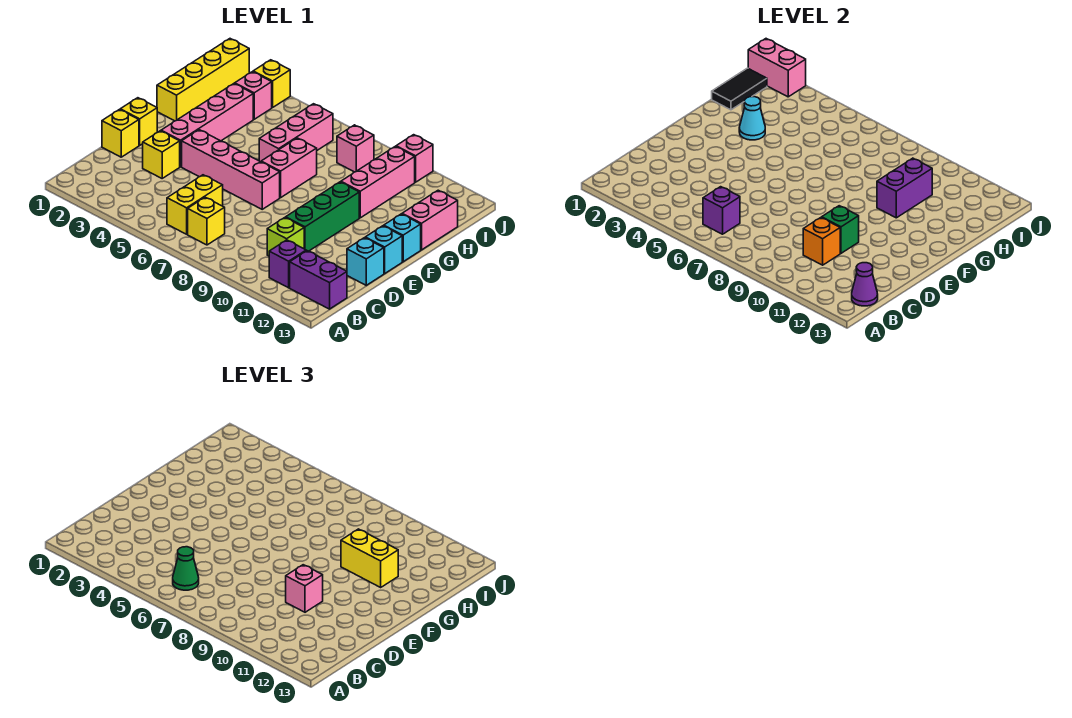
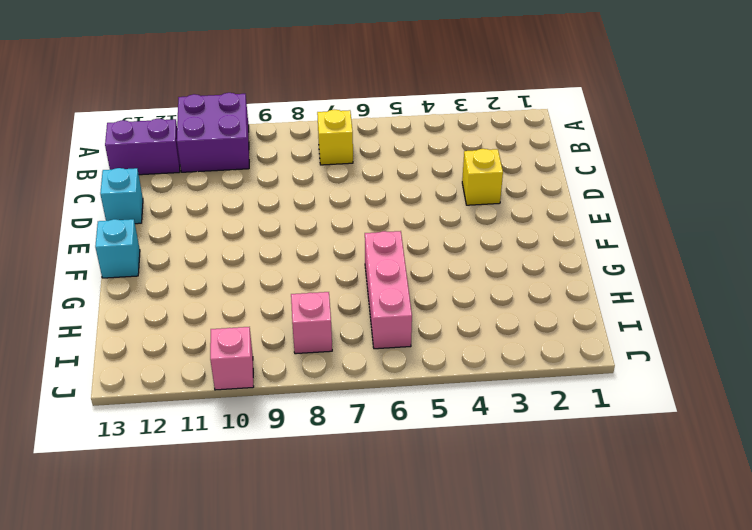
purple brick A10:B11 level 1 -> purple brick B11 level 1
none -> yellow brick B6:C6 level 1
none -> lime brick C10 level 1
none -> yellow brick D1 level 1
none -> green brick D10:F10 level 1

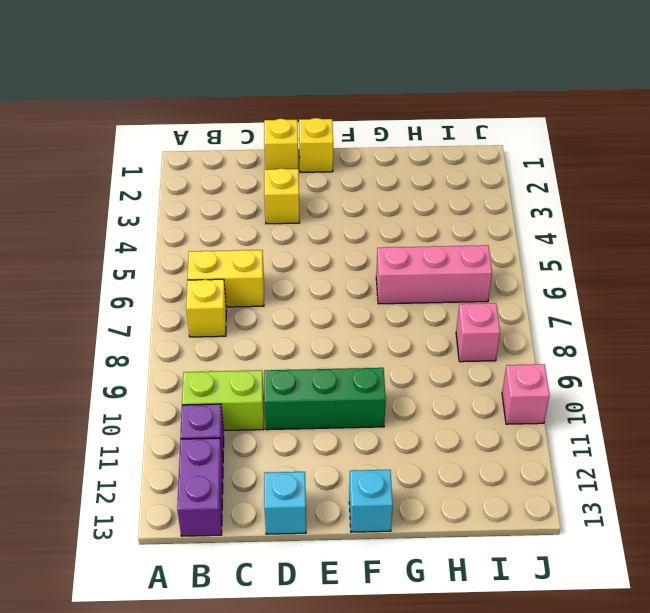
lime brick B10:C10 level 1 -> lime brick C10 level 1
none -> pink brick E3:H3 level 1
none -> pink brick E4:E7 level 1
none -> cyan brick E13 level 1
none -> pink brick F7:G7 level 1

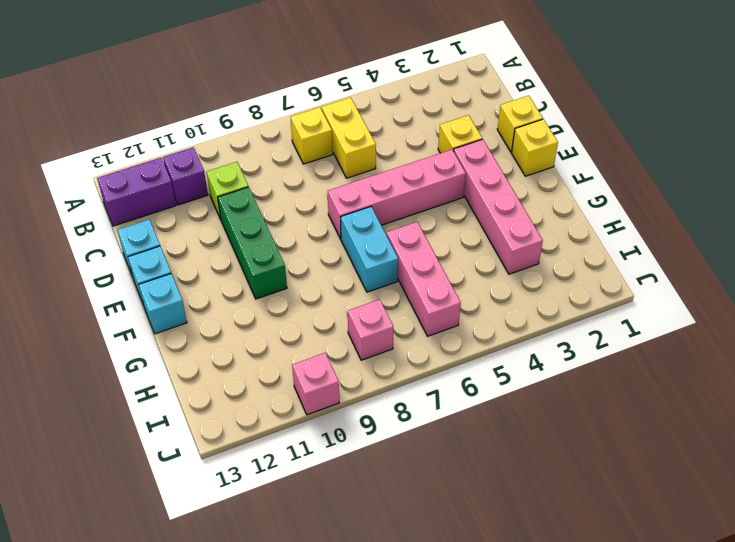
cyan brick F7:G7 level 1 -> pink brick F7:G7 level 1
none -> yellow brick G1:J1 level 1
none -> pink brick G10:I10 level 1
none -> pink brick G13:H13 level 1
none -> pink brick I3 level 1

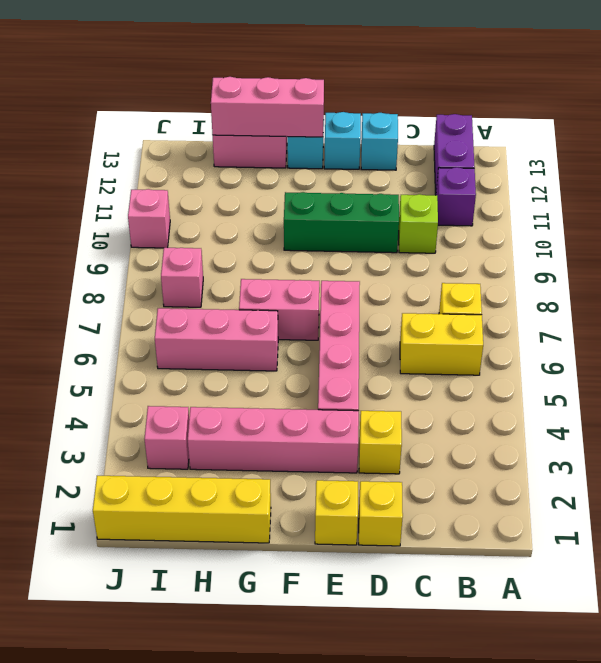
pink brick F13:H13 level 2 -> pink brick G10:I10 level 1
none -> yellow brick J3 level 1
none -> purple brick B6 level 2
none -> purple cone B13 level 2
none -> orange brick C10 level 2

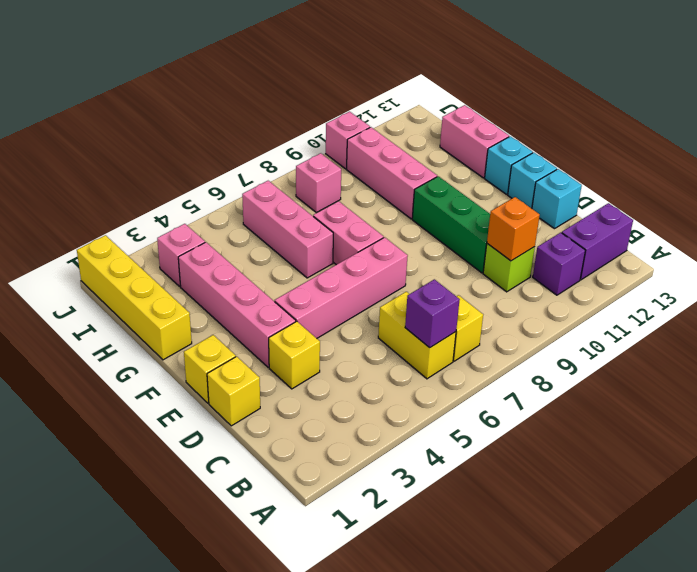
none -> yellow brick J3 level 1
none -> purple cone B13 level 2
none -> green brick D10 level 2
none -> cyan cone G3 level 2

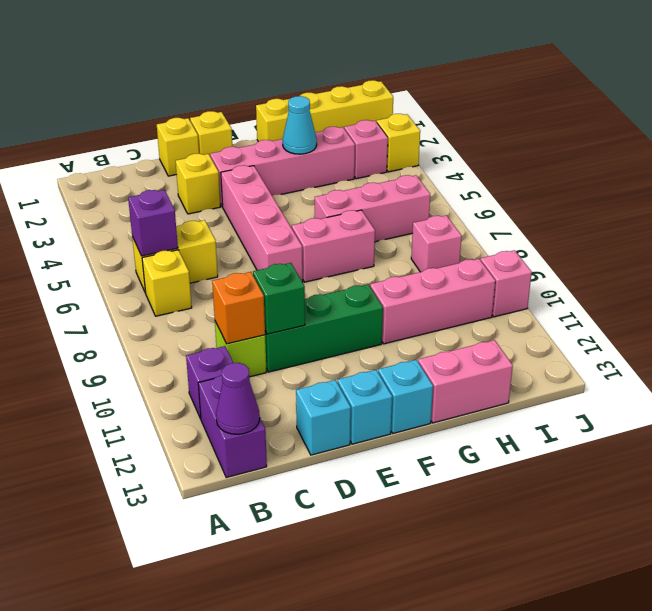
none -> purple brick G10:H10 level 2
none -> black tile H1:I1 level 2
none -> pink brick J1:J2 level 2
none -> green cone B6 level 3

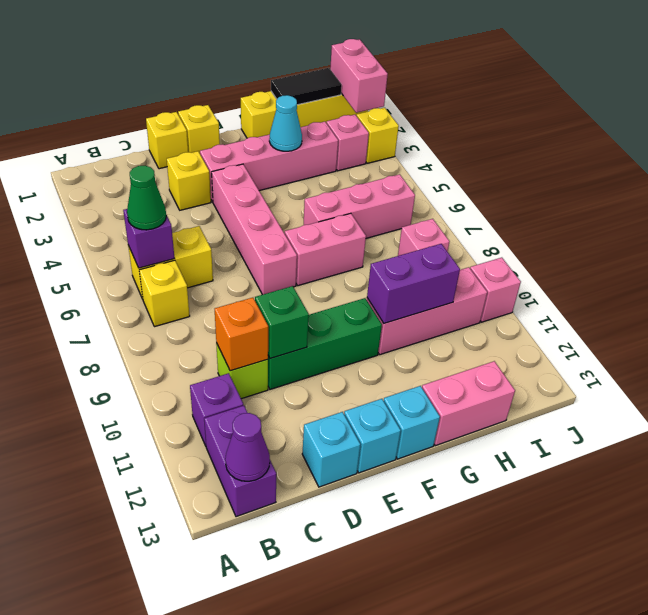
none -> pink brick D10 level 3
none -> yellow brick G10:G11 level 3

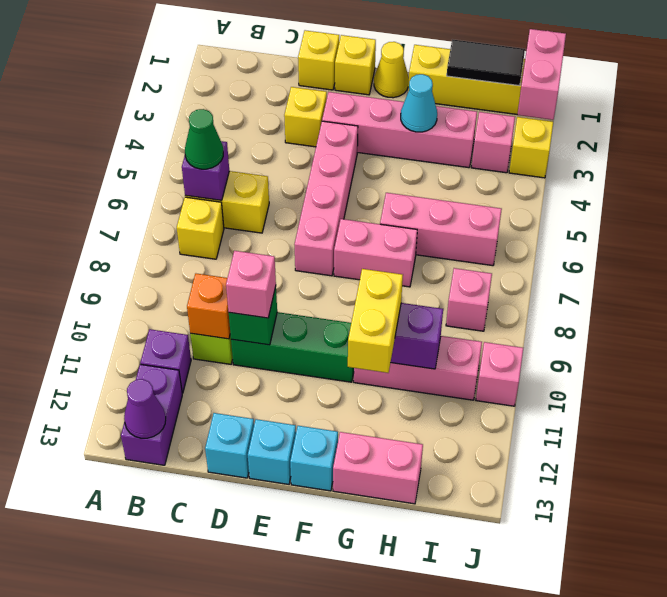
yellow cone F1 level 1 -> none

